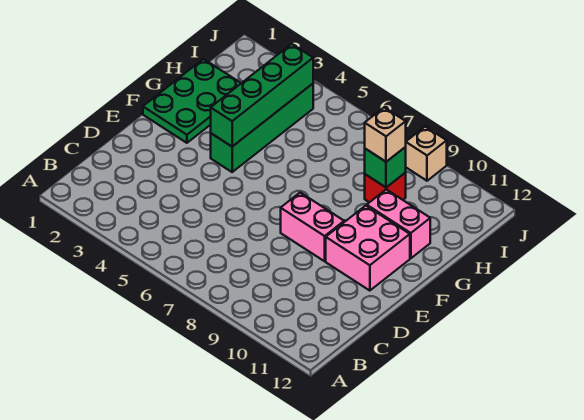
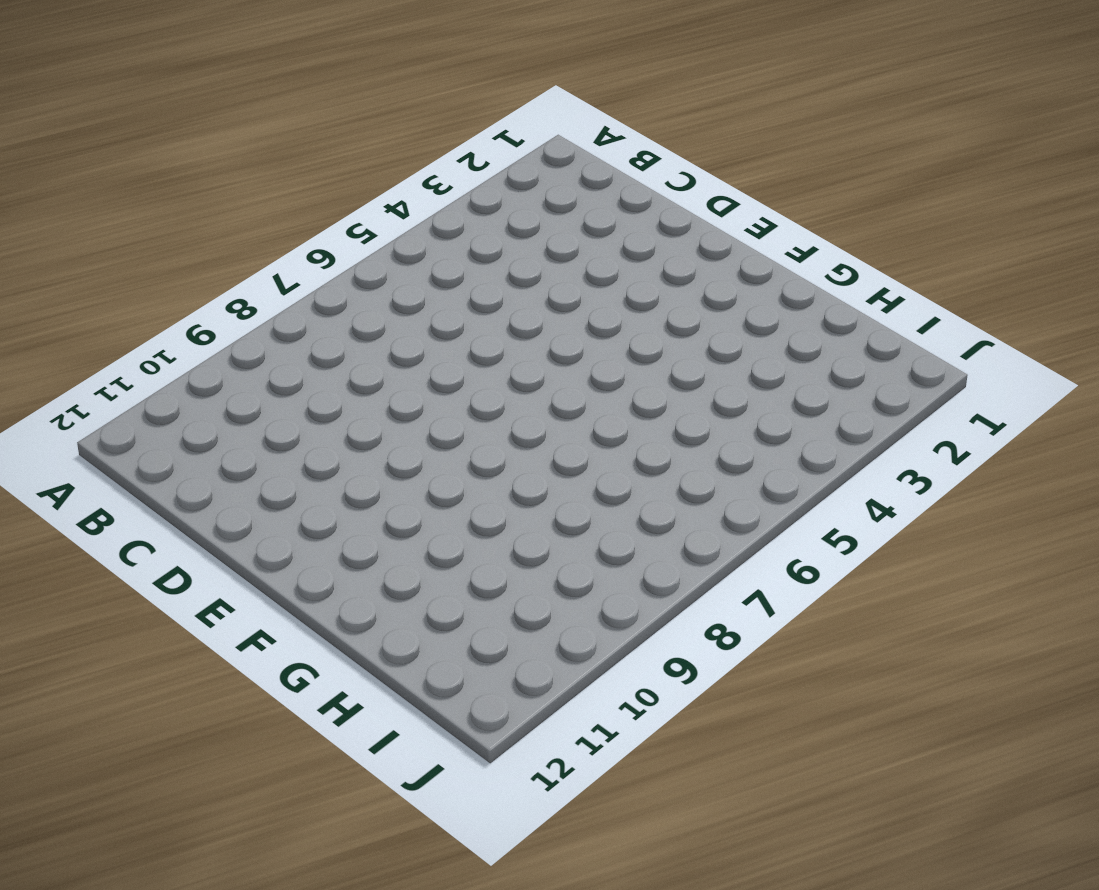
none -> pink brick E8:E9 level 1
none -> pink brick E10:F11 level 1

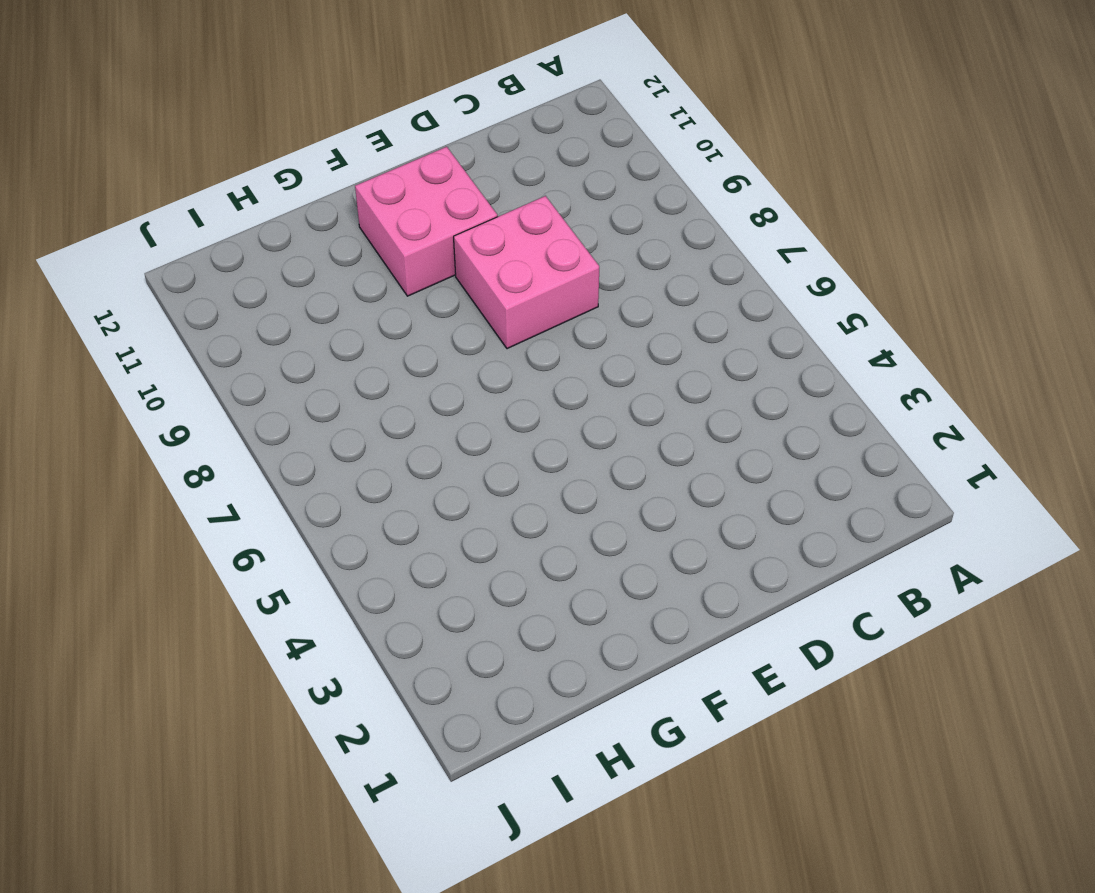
pink brick D8:E9 level 1 -> pink brick E8:E9 level 1
none -> green plate F1:H2 level 1
none -> green brick F4:I4 level 1

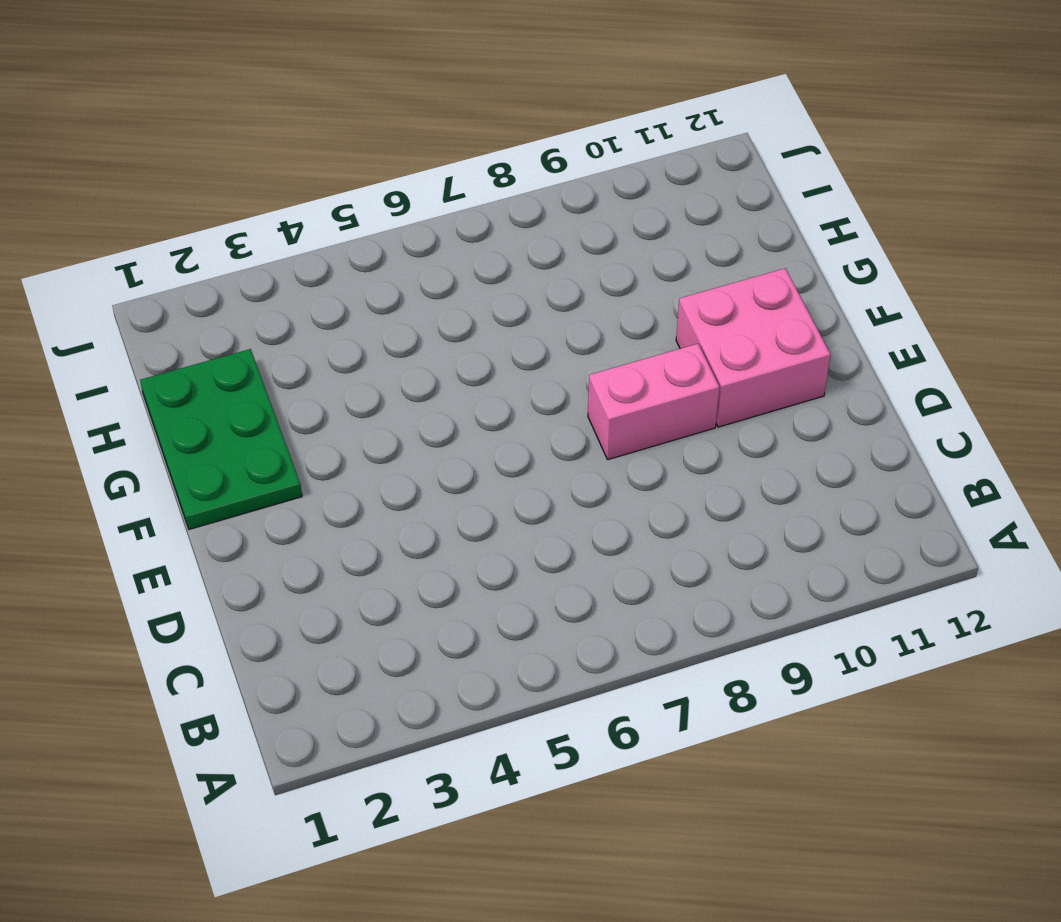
none -> green brick F4:I4 level 1
none -> pink brick G10:G11 level 1

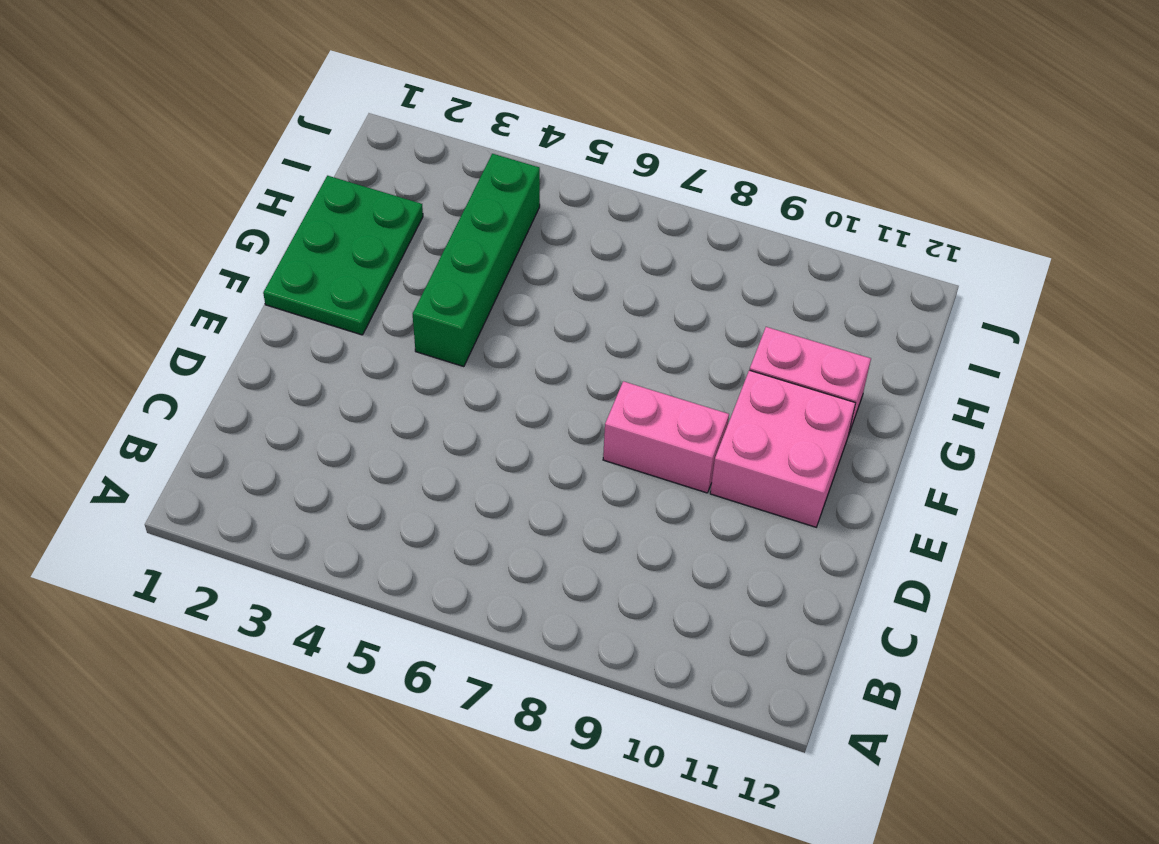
none -> red brick H9 level 1
none -> tan brick J9 level 1

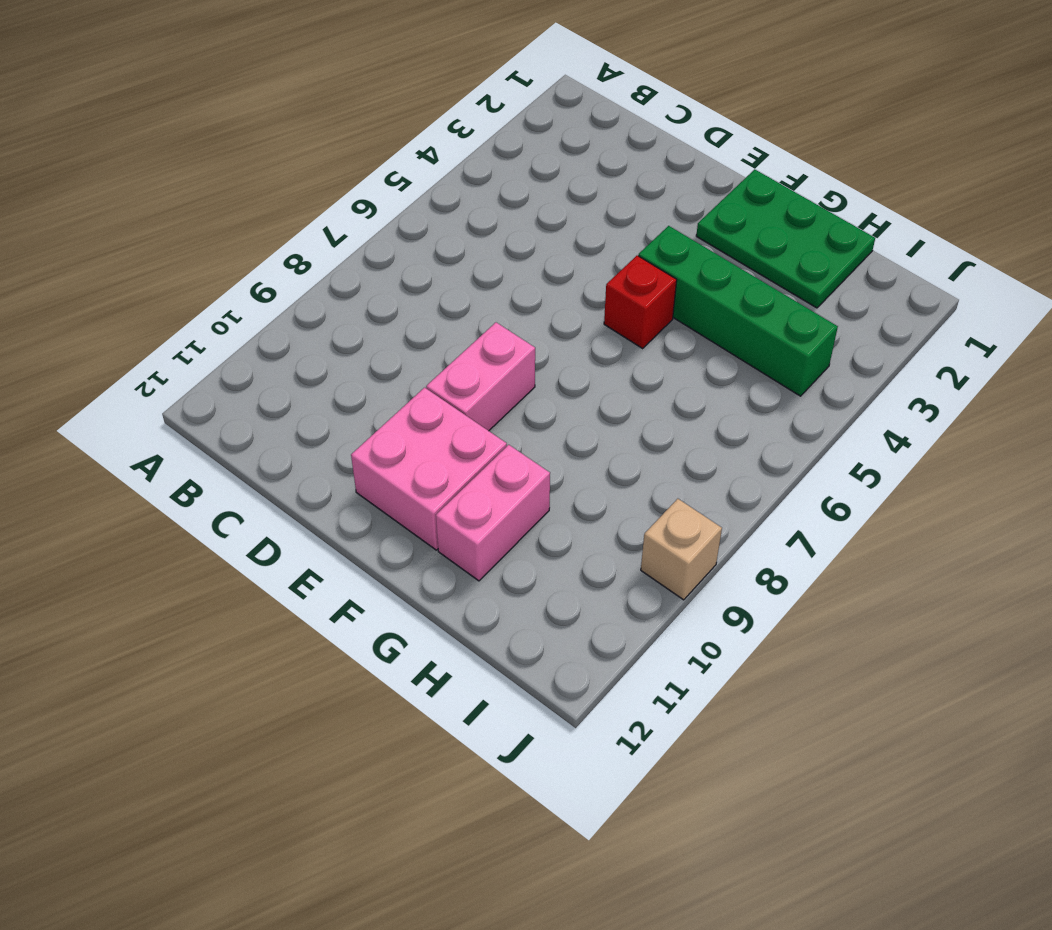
red brick F5 level 1 -> red brick H9 level 1
none -> green brick F4:I4 level 2
none -> green brick H9 level 2

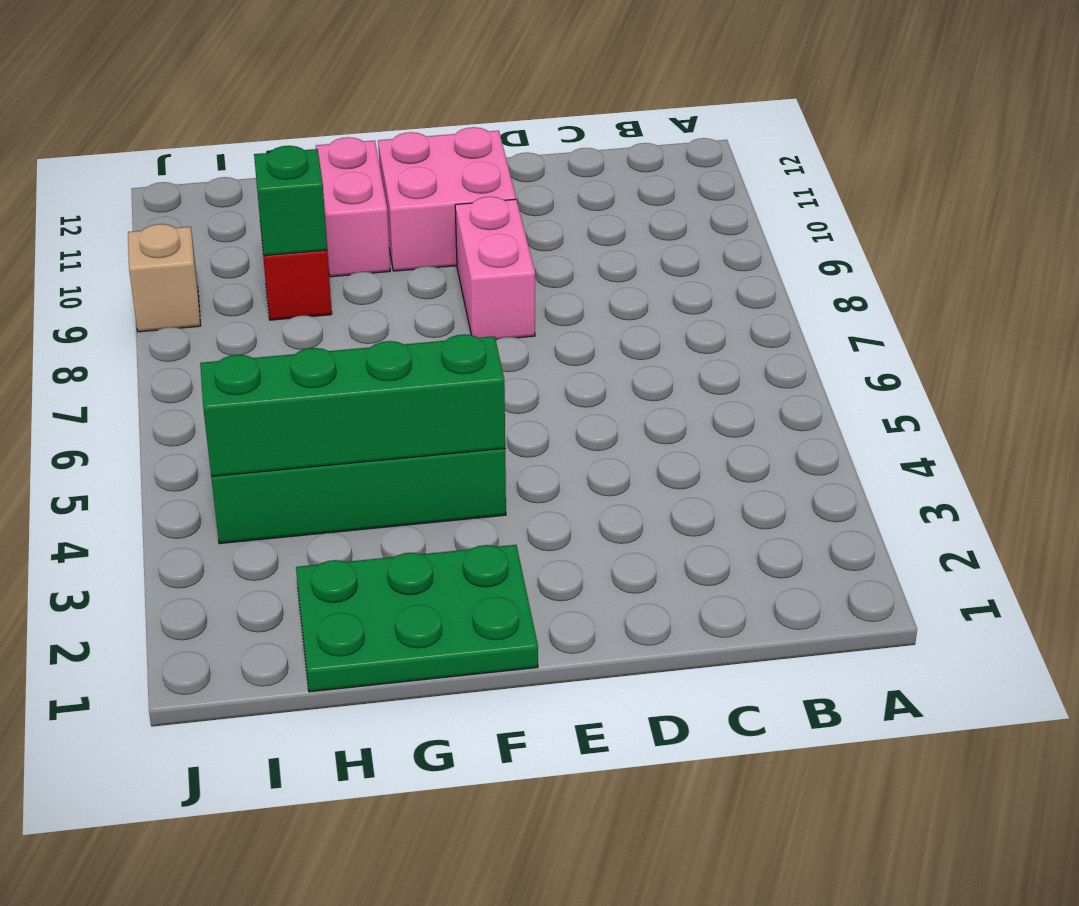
none -> tan brick H9 level 3

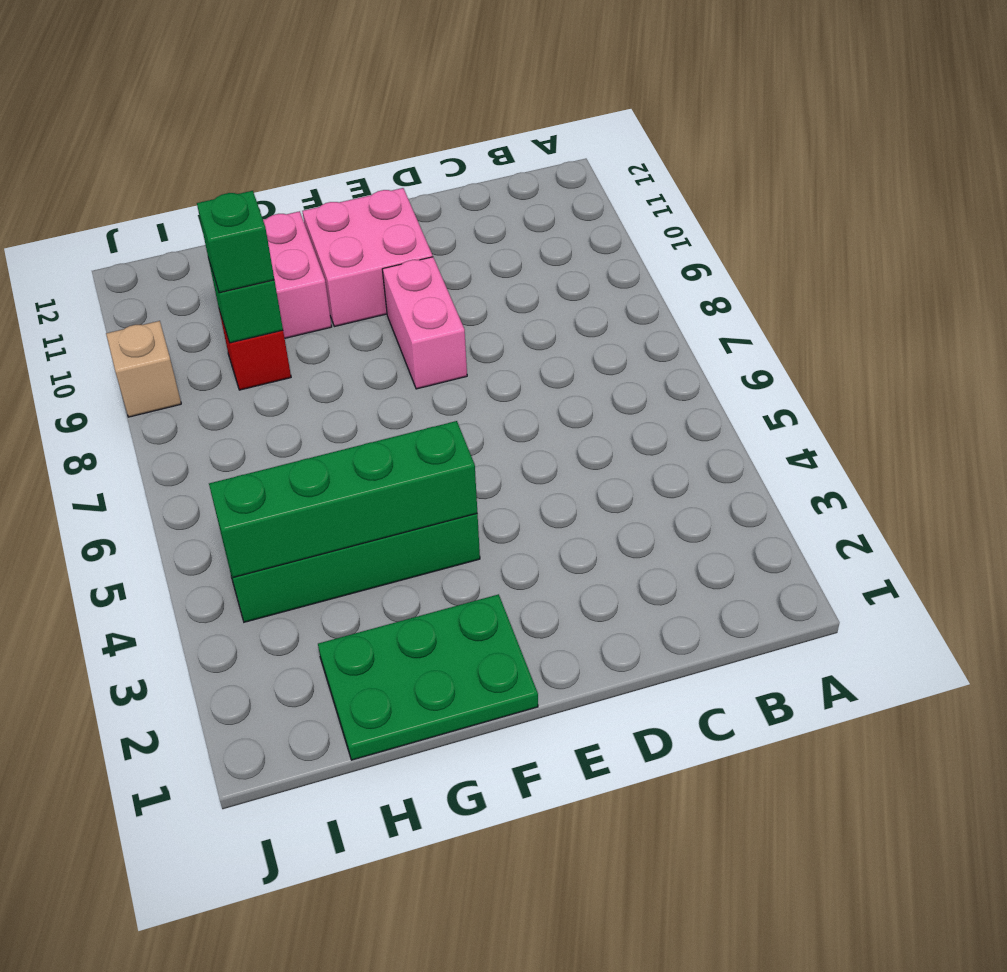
green brick H9 level 3 -> tan brick H9 level 3

